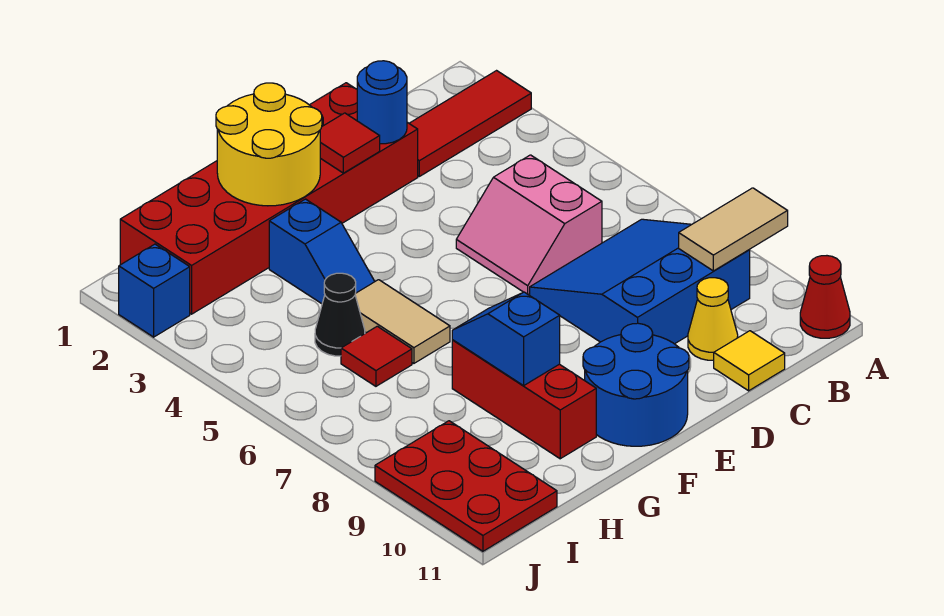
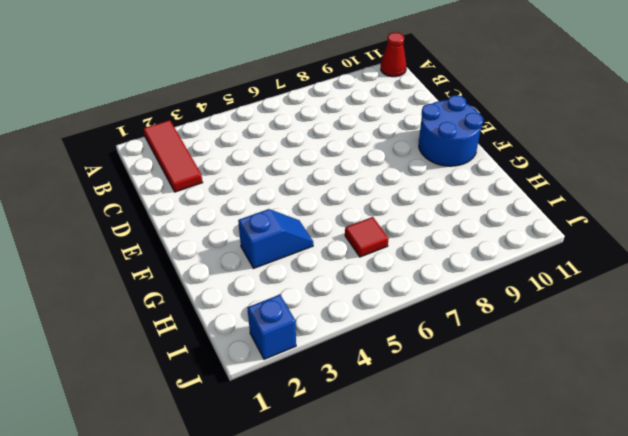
none -> blue slope B7:D9 level 1 top 9
none -> pink slope C5:D6 level 1 top C
none -> yellow cone C10 level 1

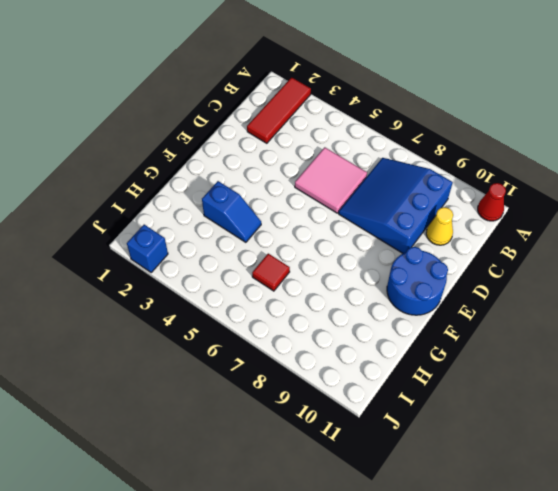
pink tile C5:D6 level 1 -> pink slope C5:D6 level 1 top C
none -> yellow tile C11 level 1
none -> red brick D1:I2 level 1
none -> tan tile G5:G6 level 1

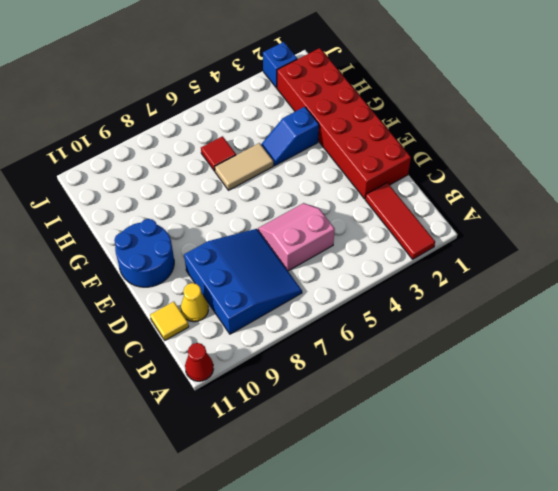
none -> red brick G8:G10 level 1
none -> black cone H5 level 1
none -> red plate I9:J11 level 1

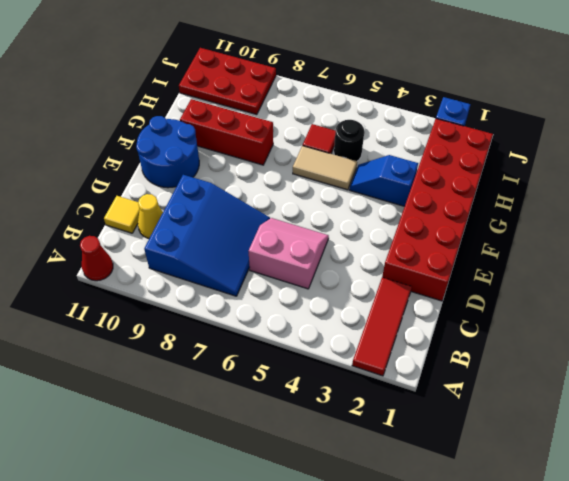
black round brick H5 level 1 -> black cone H5 level 1
none -> tan tile A9:B9 level 2
none -> blue round brick D2 level 2
none -> red tile E2 level 2

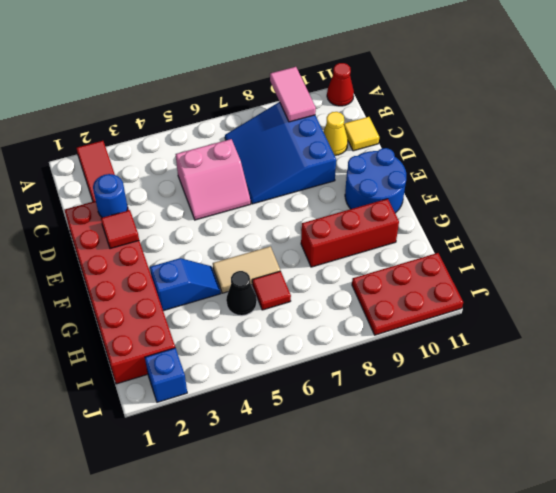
pink tile A9:B9 level 2 -> tan tile A9:B9 level 2
none -> yellow round brick F1:G2 level 2
none -> blue slope G8:G9 level 2 top 9

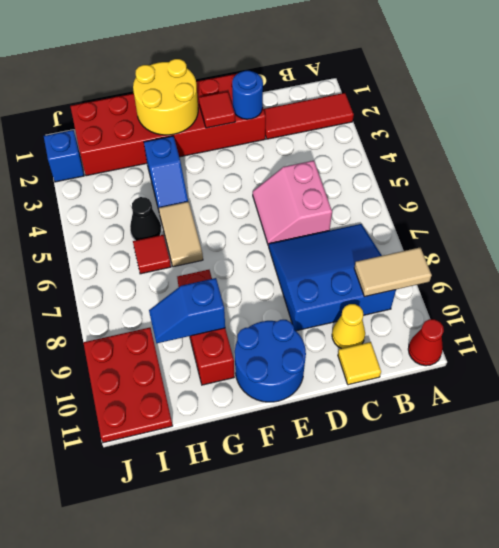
blue slope G9:H9 level 2 top G -> blue slope G8:G9 level 2 top 9

